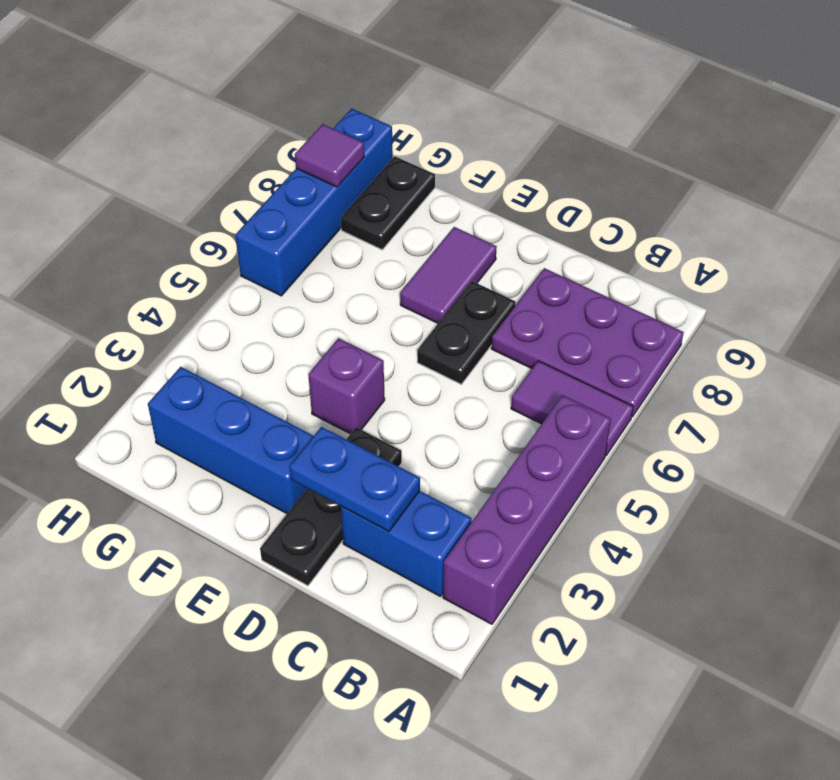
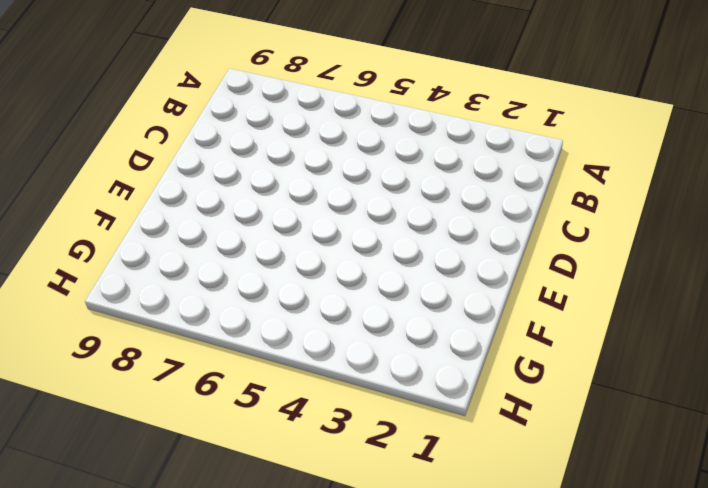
none -> purple brick A2:A5 level 1
none -> purple tile A6:B6 level 1
none -> purple plate A7:C8 level 1

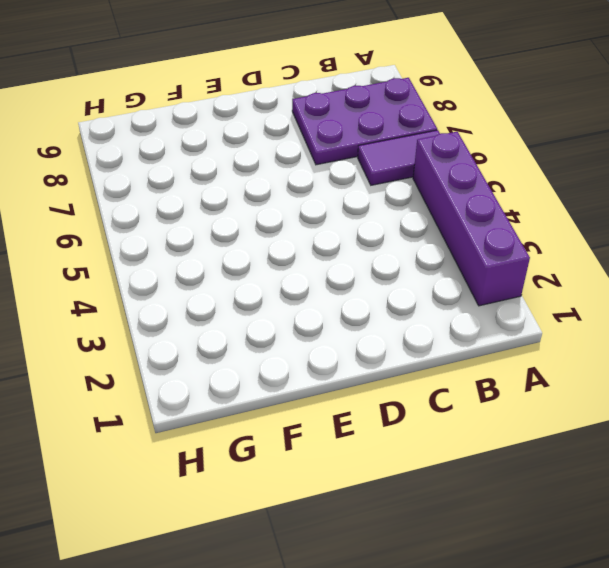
none -> blue brick B2:C2 level 1
none -> black plate D1:D3 level 1
none -> black plate D6:D7 level 1

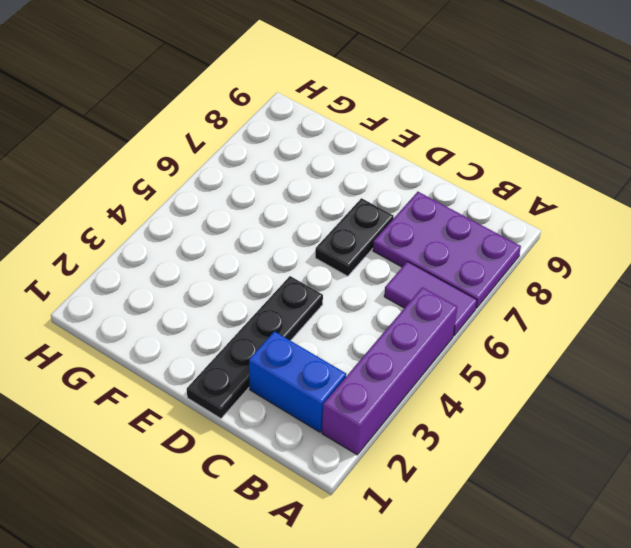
black plate D1:D4 level 1 -> black plate D1:D3 level 1
none -> blue brick E2:G2 level 1
none -> purple brick E4 level 1
none -> purple tile E7:E8 level 1

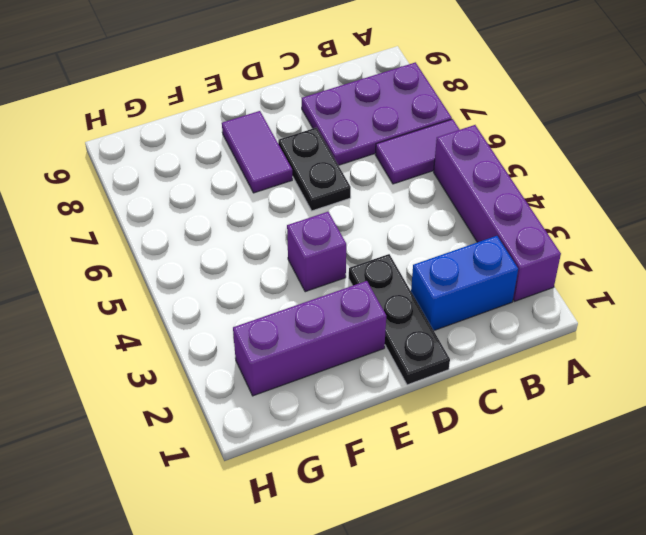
purple brick E2:G2 level 1 -> blue brick E2:G2 level 1
none -> black plate G8:G9 level 1
none -> blue brick H6:H9 level 1
none -> blue plate C2:D2 level 2

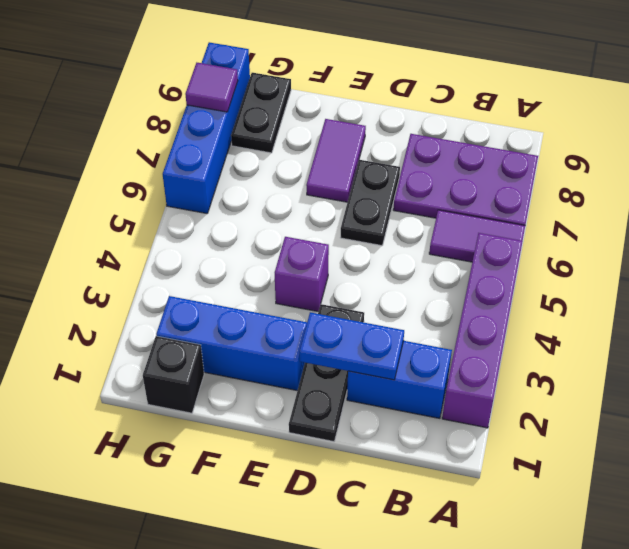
black brick G1 level 1 -> none

